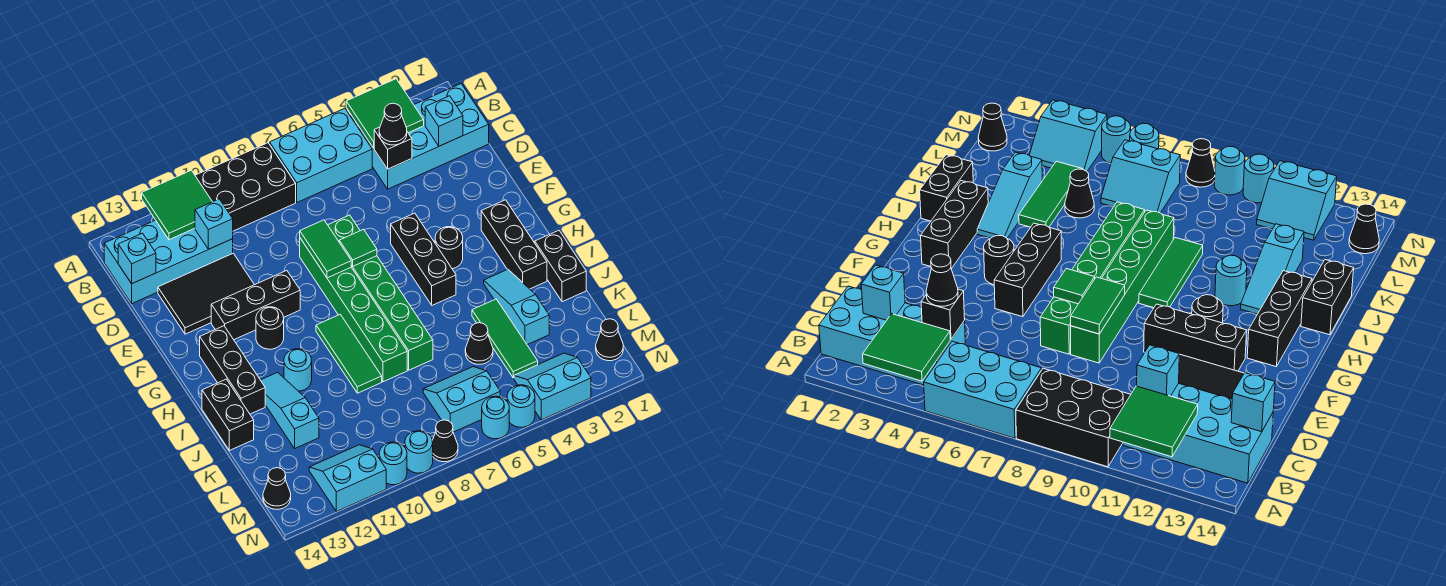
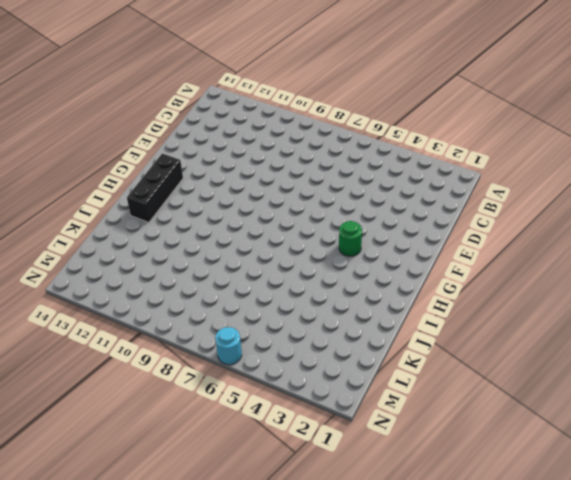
green round brick G4 level 1 -> black round brick G4 level 1
none -> cyan brick A5:B7 level 1
none -> black brick A8:B10 level 1
none -> cyan brick B1:C4 level 1
none -> cyan brick B11:C14 level 1

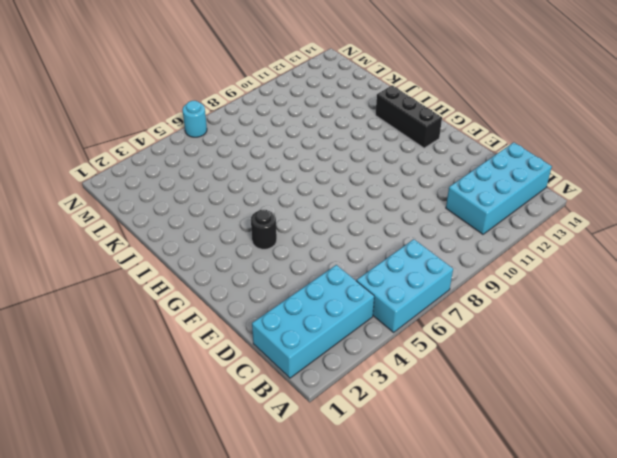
none -> black brick A8:B10 level 1
none -> black tile D11:E13 level 1
none -> green brick E7:J7 level 1
none -> green brick E8:J8 level 1

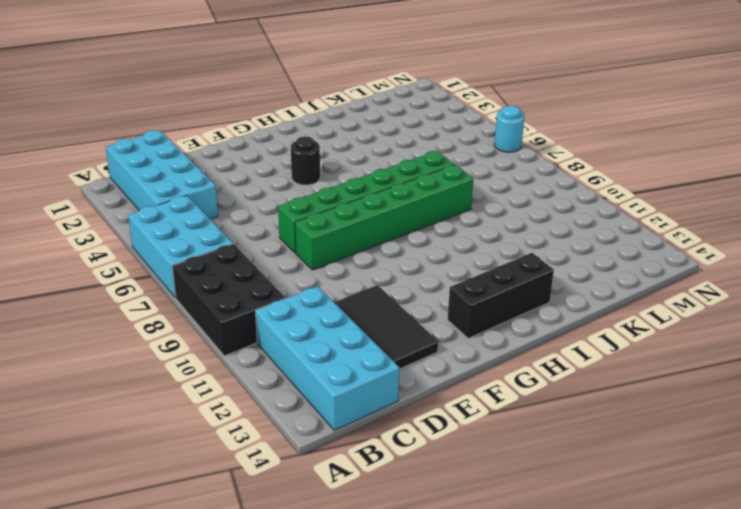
none -> black brick F5:H5 level 1
none -> black brick F10:F12 level 1
none -> black brick G2:I2 level 1
none -> black round brick G11 level 1

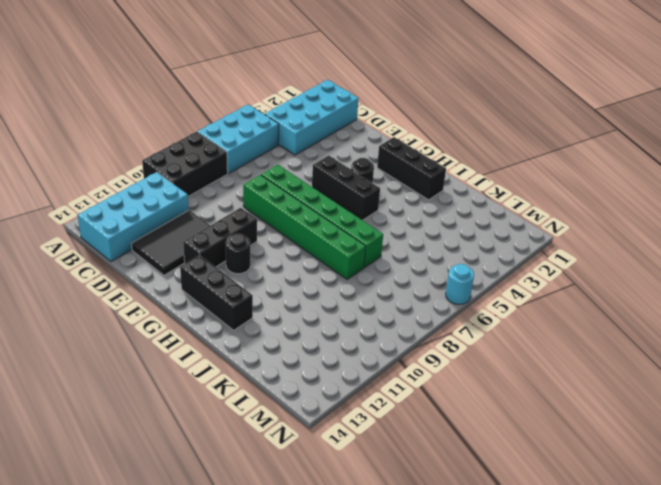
none -> green tile H9:J9 level 1
none -> black brick I1:J1 level 1
none -> cyan slope I3:K3 level 1 top K
none -> cyan round brick I11 level 1

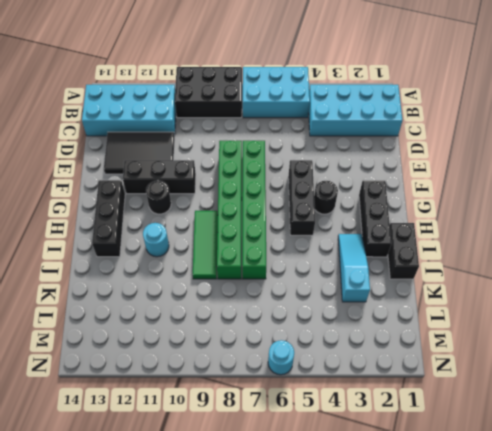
none -> cyan slope I12:K12 level 1 top K
none -> black brick I14:J14 level 1
none -> green tile J4:L4 level 1
none -> black cone K5 level 1

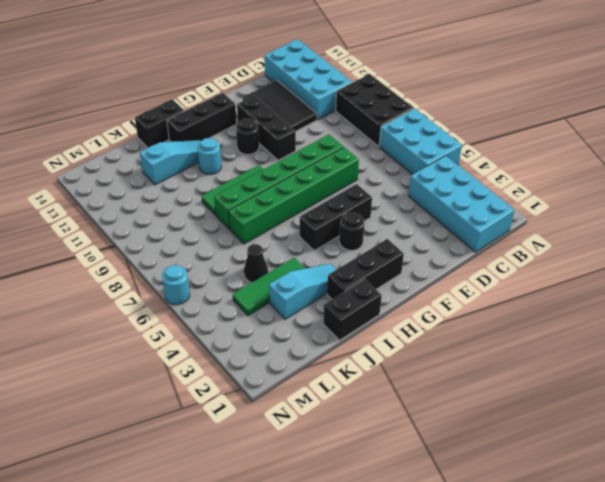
none -> cyan slope L6:M7 level 1 top M
none -> black cone M1 level 1
none -> cyan slope M3:N4 level 1 top N
none -> cyan slope M11:N12 level 1 top N

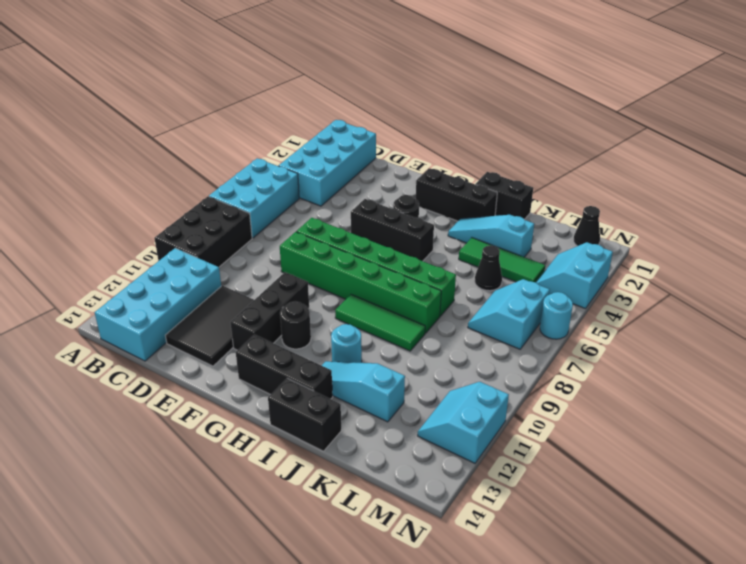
none -> black cone M14 level 1
none -> cyan round brick N5 level 1
none -> black cone N8 level 1
none -> cyan round brick N9 level 1

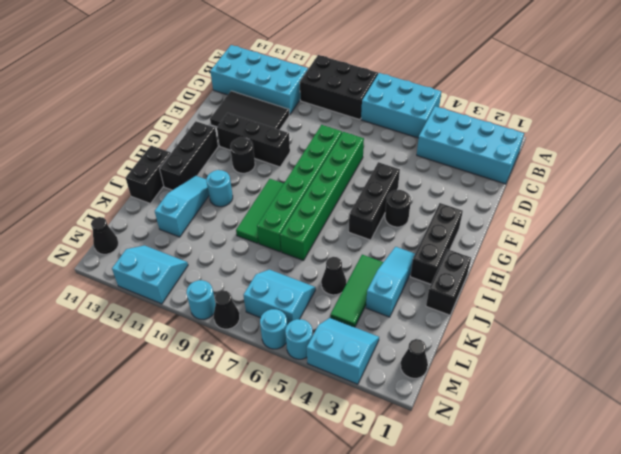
none -> cyan round brick N10 level 1
none -> green tile A3:B4 level 2
none -> green tile A11:B12 level 2
none -> cyan brick C2 level 2

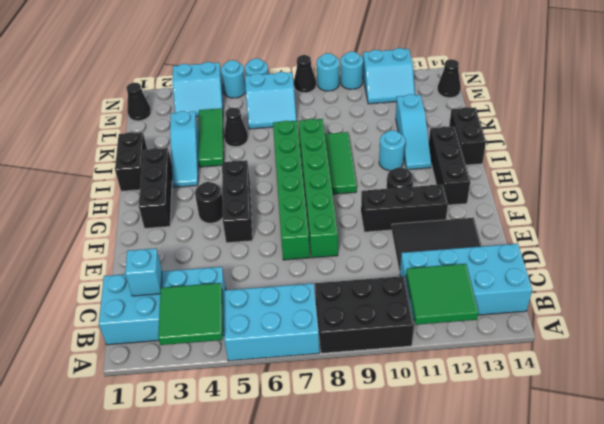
none -> black brick C4 level 2
none -> cyan brick C11 level 2
none -> cyan brick C14 level 2
none -> green tile E8:F8 level 2

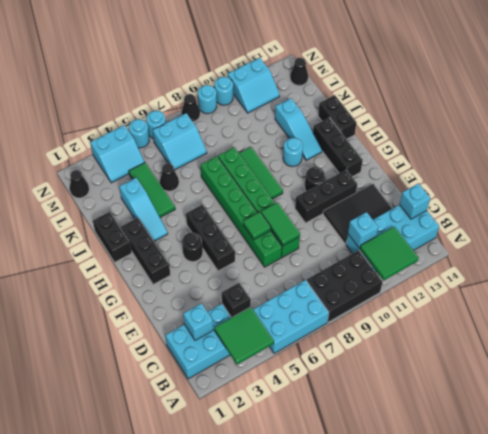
none -> black cone C4 level 3

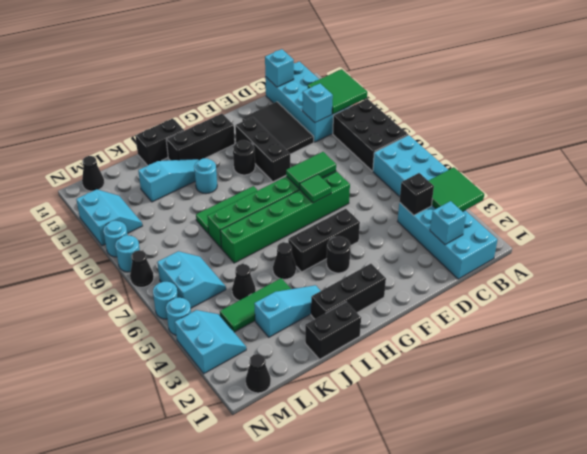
black cone I5 level 1 -> black cone C4 level 3

